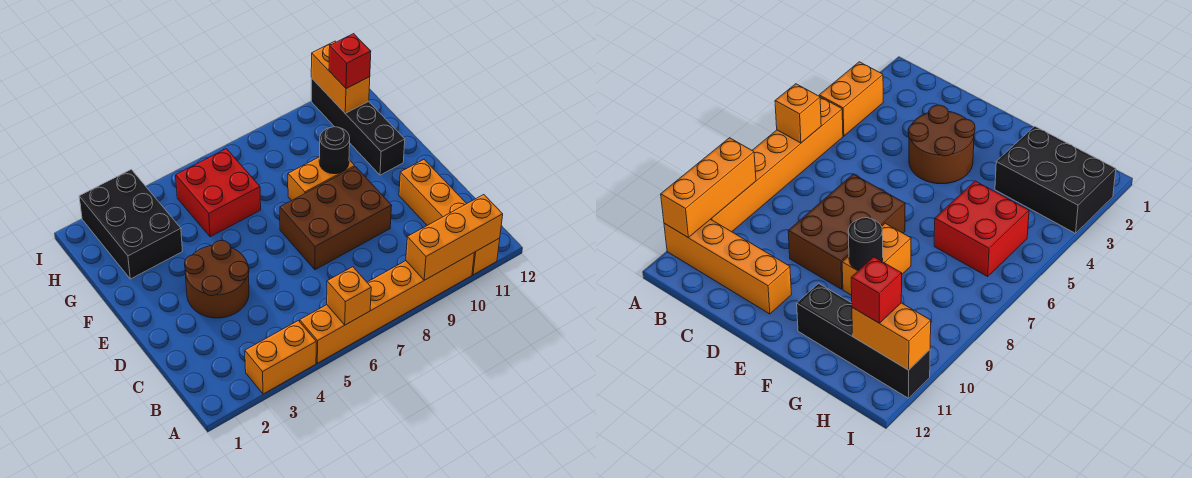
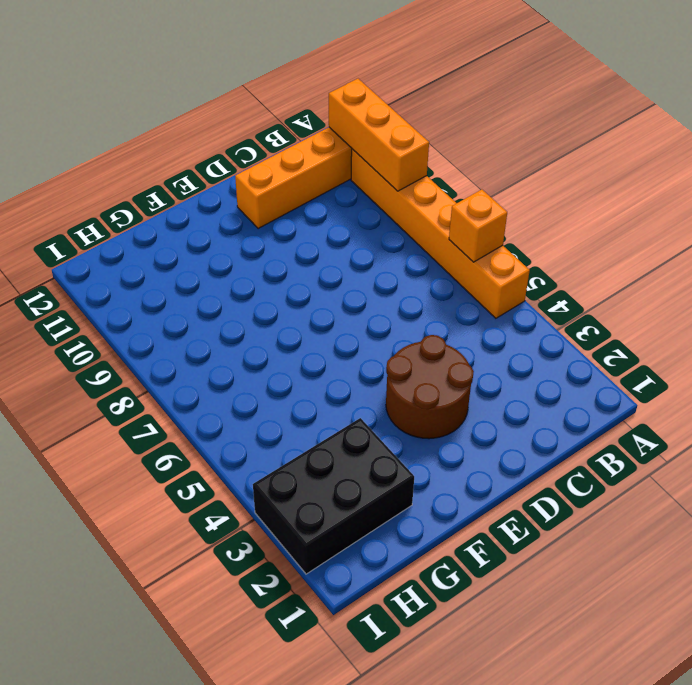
none -> orange brick A3:A4 level 1
none -> brown brick D7:E9 level 1
none -> orange brick F8:F9 level 1

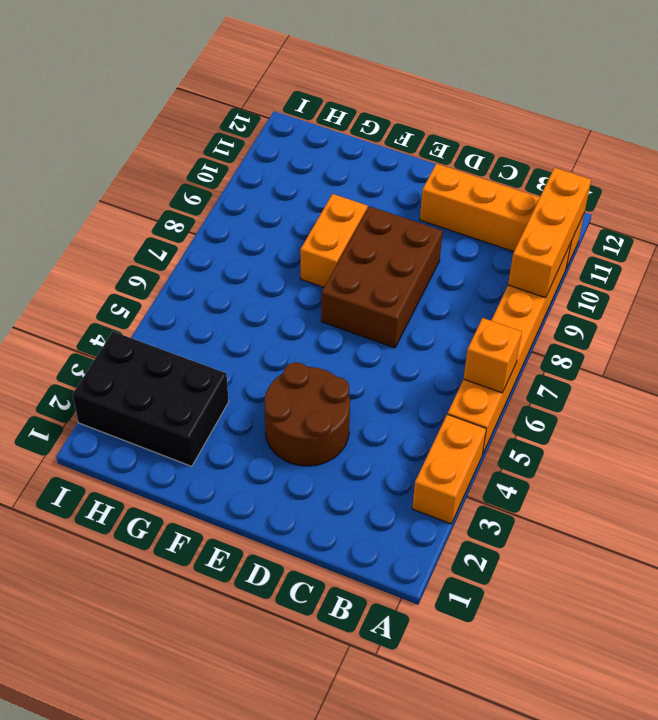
none -> black brick F11:I11 level 1
none -> red brick G5:H6 level 1
none -> black round brick F9 level 2

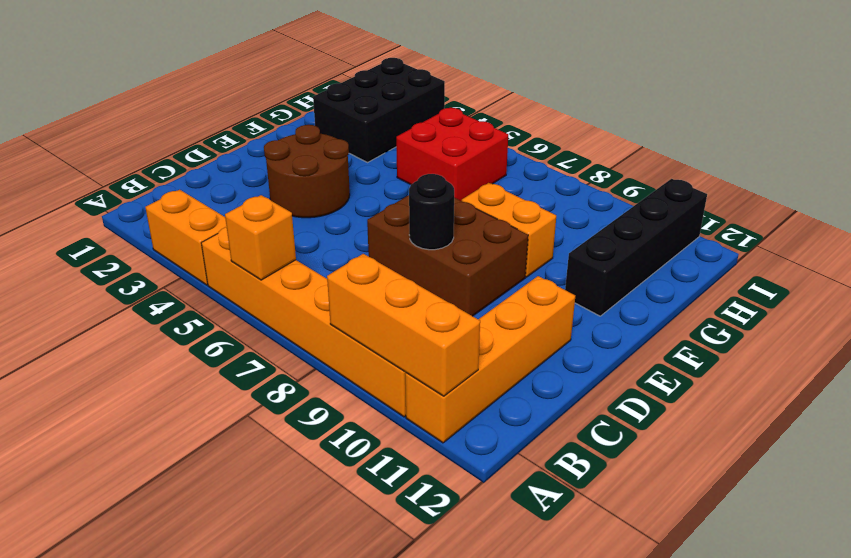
black round brick D8 level 2 -> black round brick F9 level 2
none -> orange brick H11:I11 level 2
none -> red brick H11 level 3

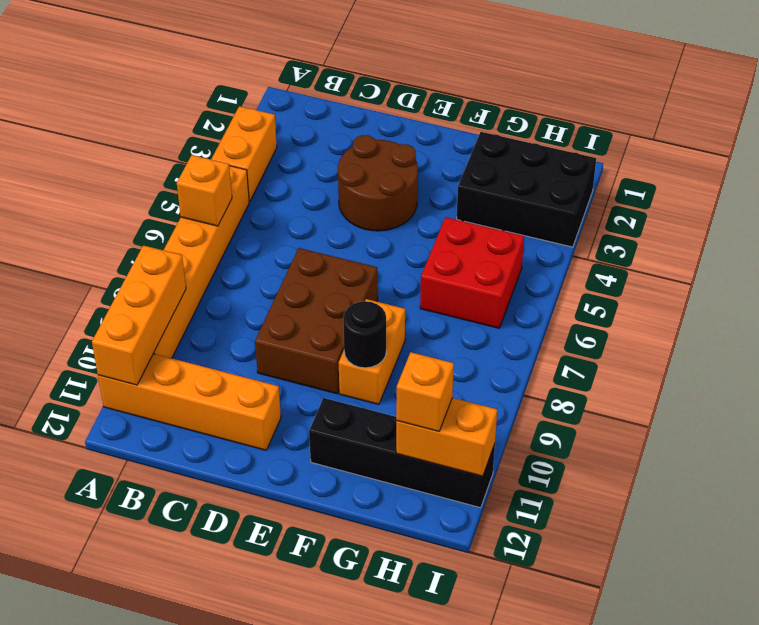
orange brick H11 level 3 -> red brick H11 level 3

